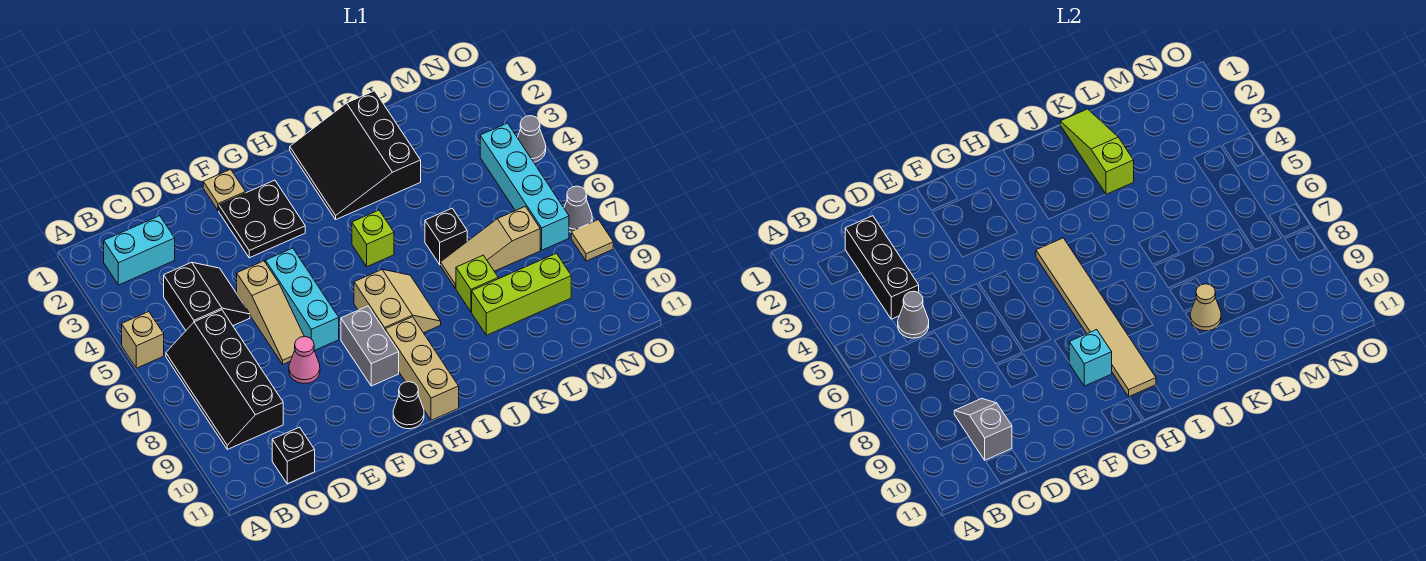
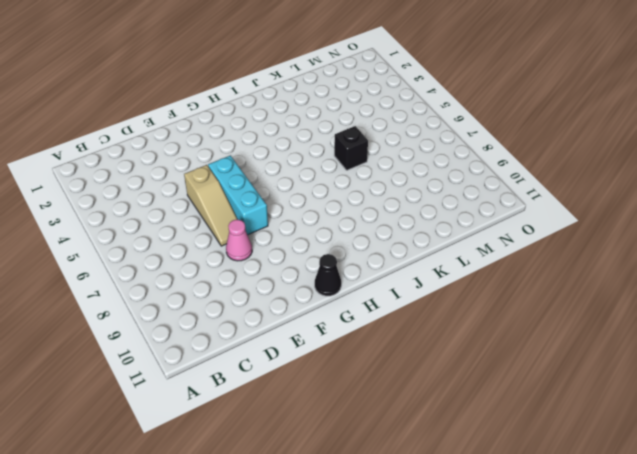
none -> tan brick A5 level 1
none -> cyan brick B2:C2 level 1
none -> black slope B6:C9 level 1 top C
none -> black slope C4:D5 level 1 top C

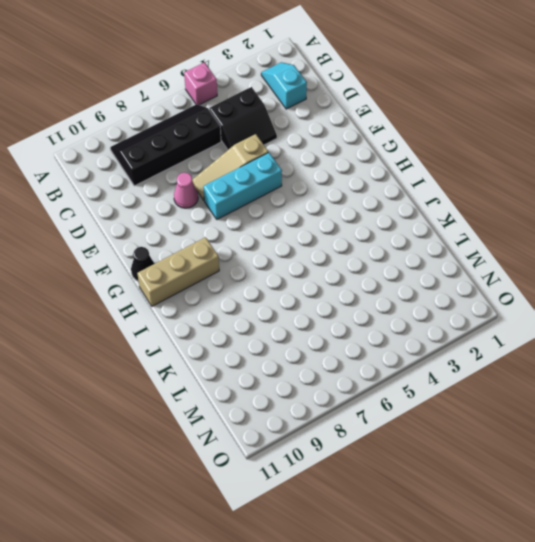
pink brick A5 level 1 -> tan brick A5 level 1
cyan slope B2:C2 level 1 top C -> cyan brick B2:C2 level 1
none -> black brick C11 level 1
none -> tan plate F1 level 1
none -> black plate F2:G3 level 1
none -> grey brick G8:G9 level 1

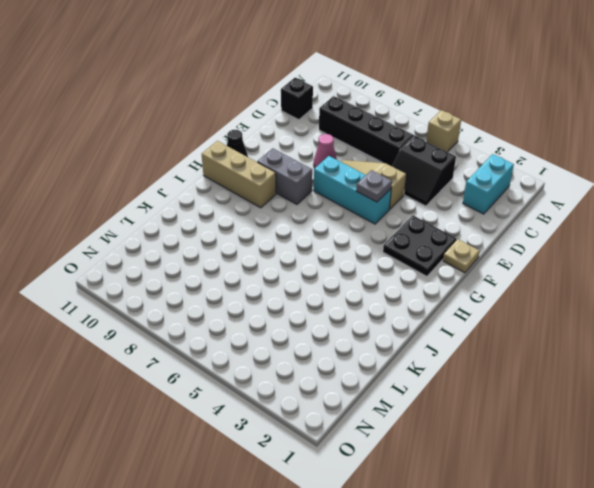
grey plate F5 level 2 -> none
none -> tan slope H7:I8 level 1 top H
none -> black slope I1:K3 level 1 top K
none -> lime brick I5 level 1
none -> black brick K6 level 1

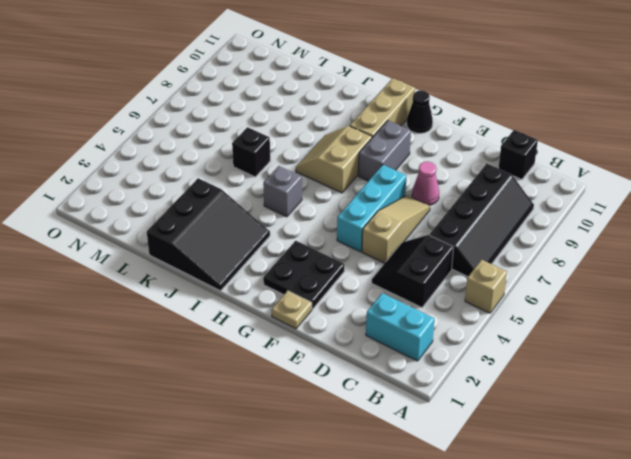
grey brick I5 level 1 -> lime brick I5 level 1
none -> tan slope K7:M7 level 1 top M
none -> lime brick K8 level 1
none -> lime brick K9:M9 level 1
none -> cyan brick N4:N7 level 1

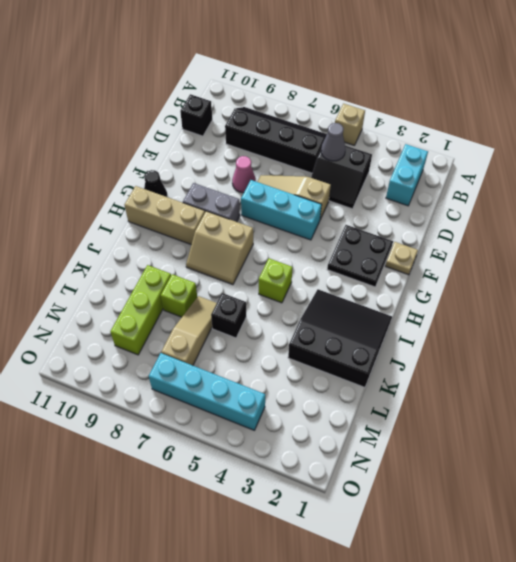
none -> grey cone O4 level 1
none -> grey cone O7 level 1
none -> tan tile O8 level 1
none -> black brick C2:C4 level 2

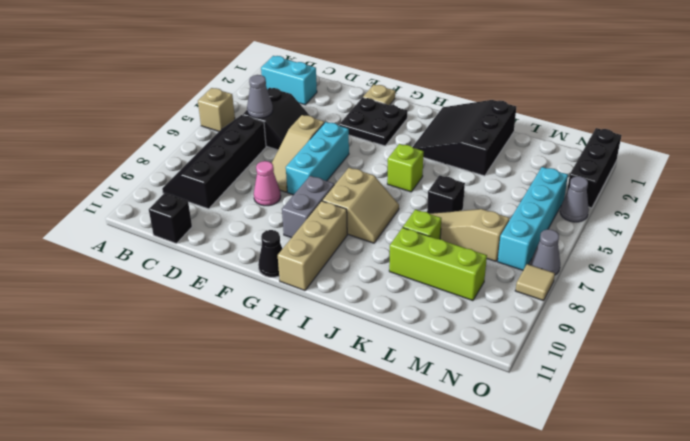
black brick O1:O3 level 1 -> black brick C2:C4 level 2
none -> grey slope C9:C10 level 2 top 10
none -> cyan brick G9 level 2
none -> tan tile H5:H10 level 2
none -> lime slope K1:K3 level 2 top 3

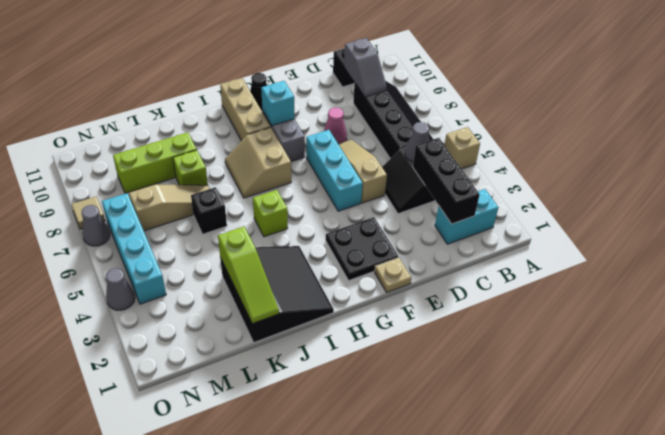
none -> tan tile H5:H10 level 2
none -> tan cone K9 level 2

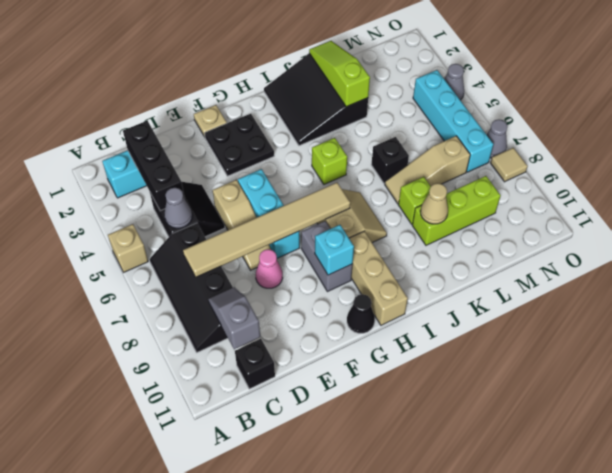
tan tile C7:H7 level 2 -> tan tile H5:H10 level 2

